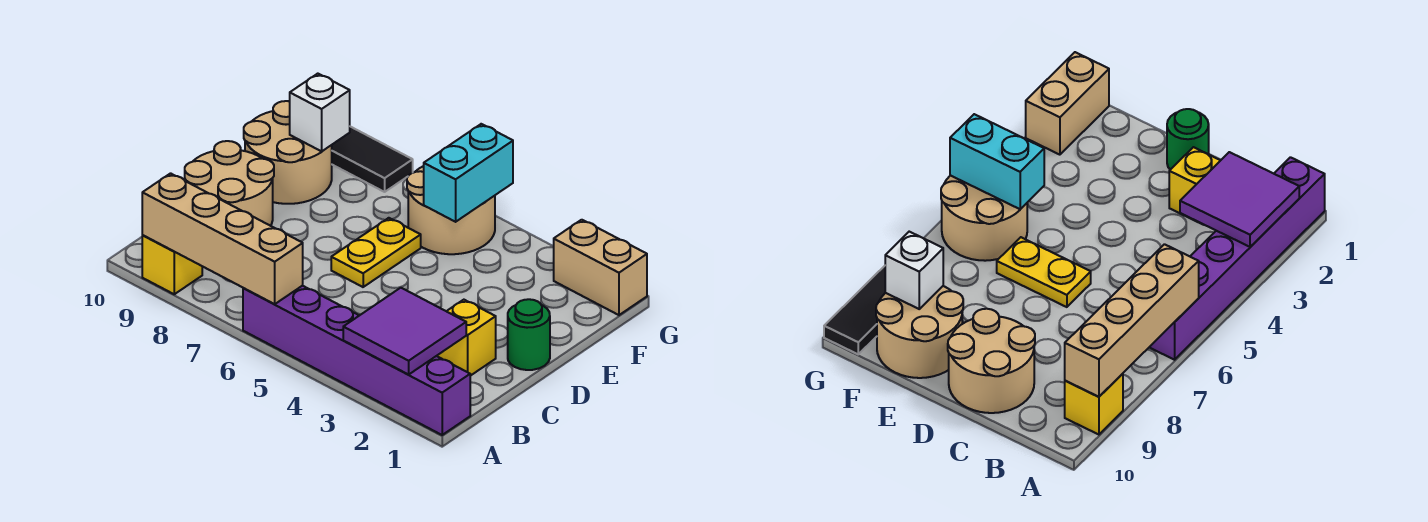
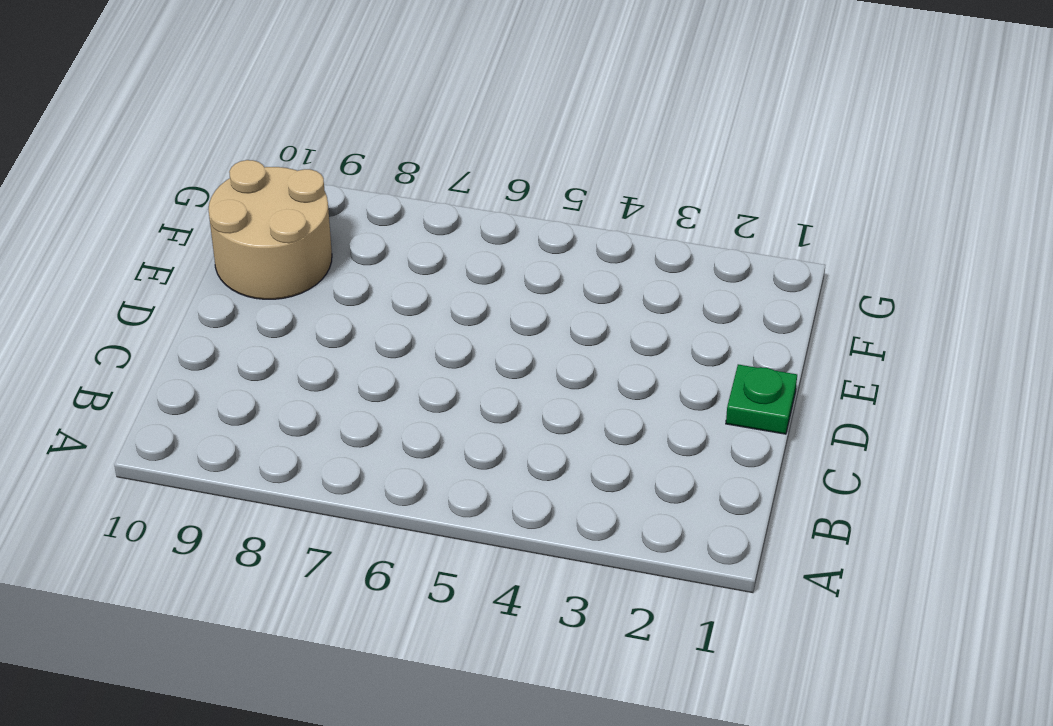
green plate D1 level 1 -> green round brick D1 level 1
none -> purple brick A1:A6 level 1
none -> yellow brick A9 level 1
none -> yellow brick C2 level 1

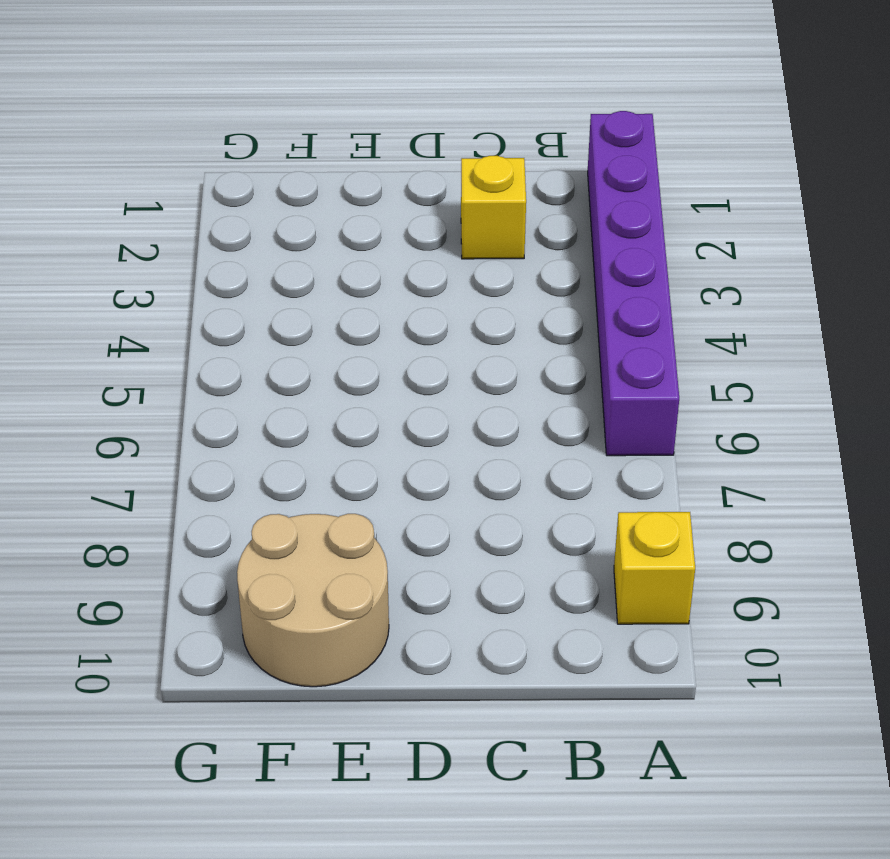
none -> tan round brick C9:D10 level 1
none -> green round brick D1 level 1
none -> yellow plate D6:E6 level 1

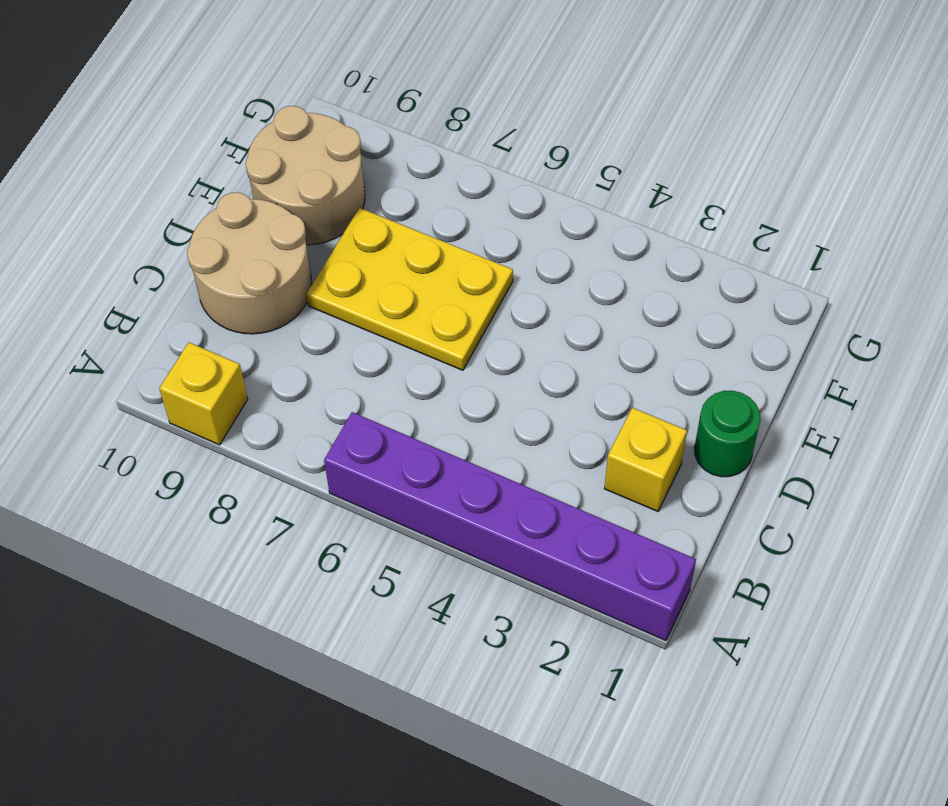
yellow plate D6:E8 level 1 -> yellow plate D6:E6 level 1
none -> tan round brick F5:G6 level 1
none -> tan brick G1:G2 level 1
none -> black tile G8:G10 level 1

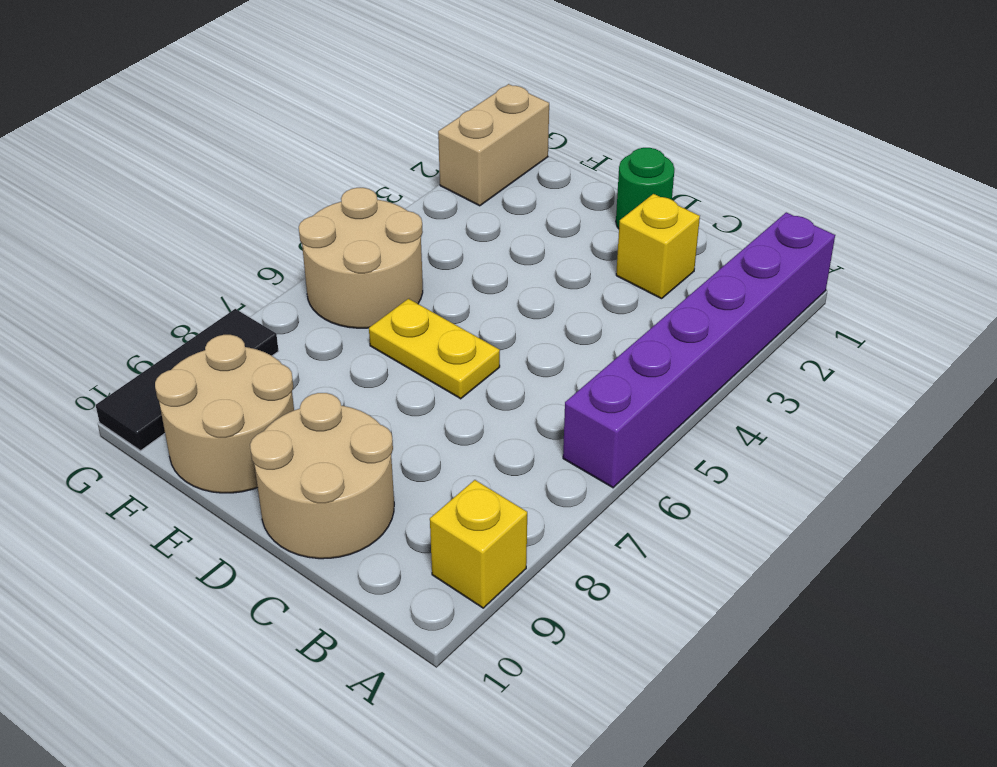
none -> purple tile A2:B3 level 2
none -> tan brick A6:A9 level 2
none -> cyan brick F5:G5 level 2

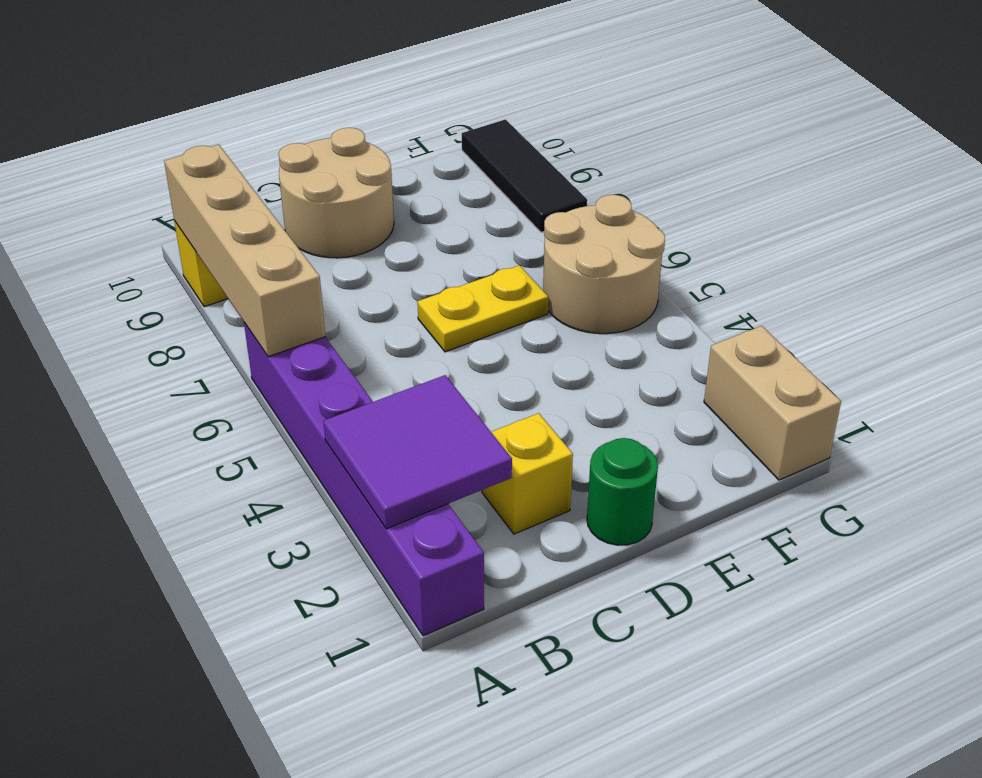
none -> tan round brick E9:F10 level 1
none -> cyan brick F5:G5 level 2
none -> white brick F9 level 2

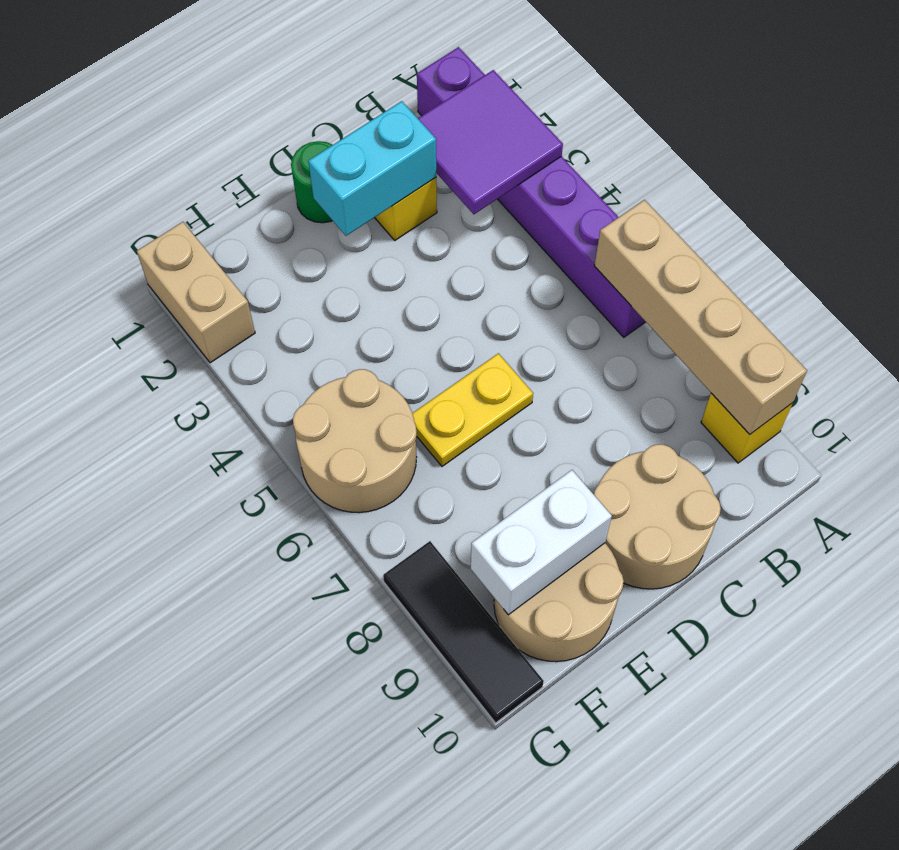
cyan brick C2:D2 level 2 -> cyan brick F5:G5 level 2
white brick E9:F9 level 2 -> white brick F9 level 2

